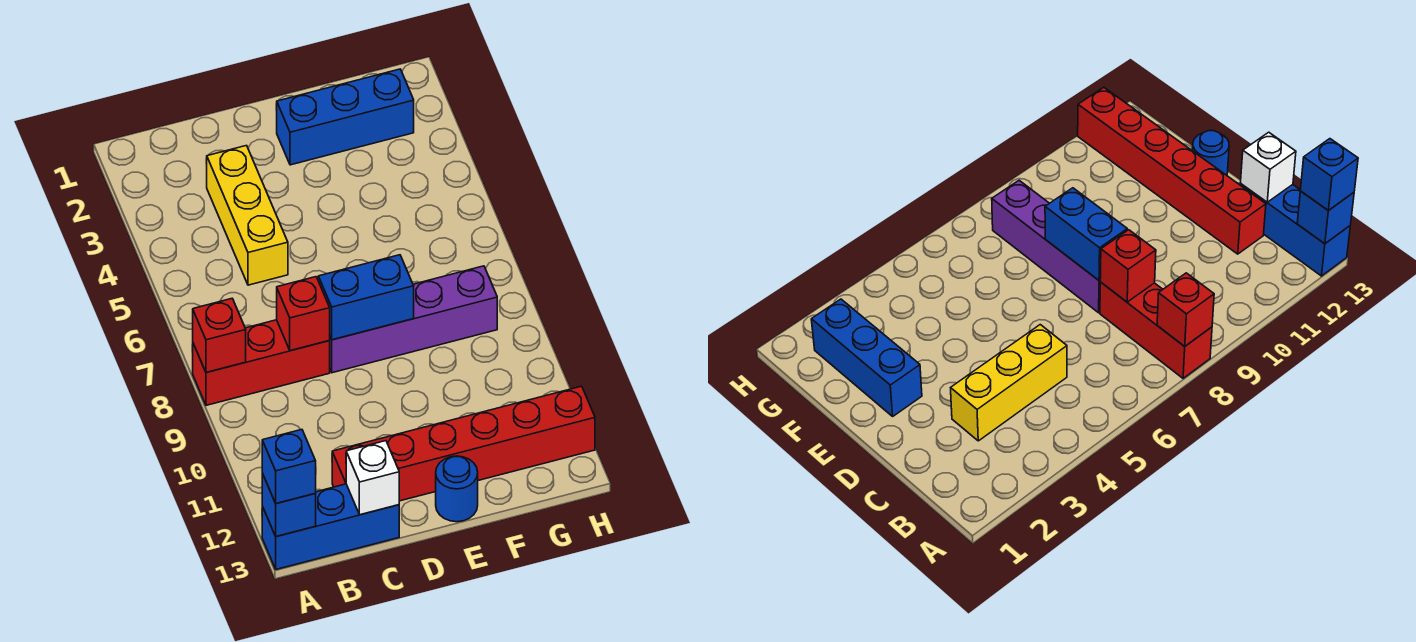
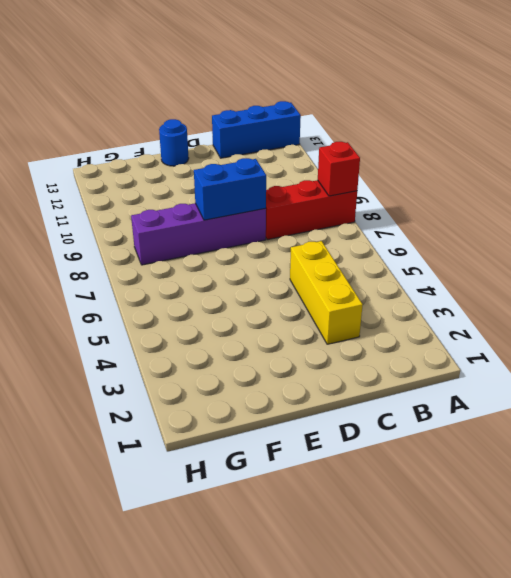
none -> red brick C12:H12 level 1
none -> blue brick E2:G2 level 1
none -> blue brick A13 level 2

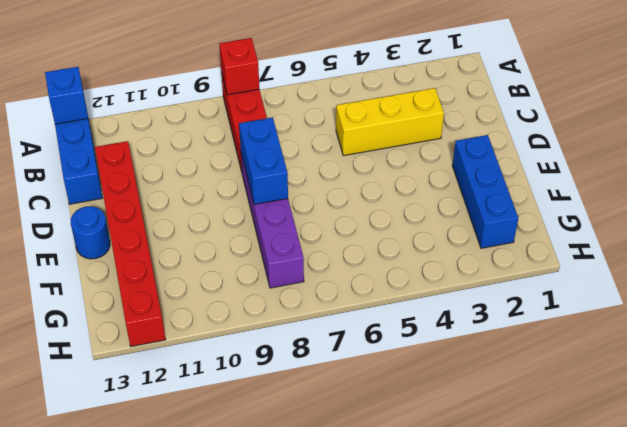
none -> red brick C8 level 2
none -> white brick C13 level 2
none -> blue brick A13 level 3

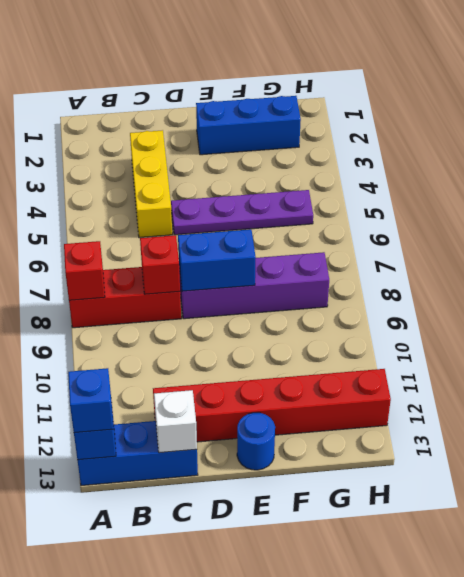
purple plate D5:G5 level 1 -> none

